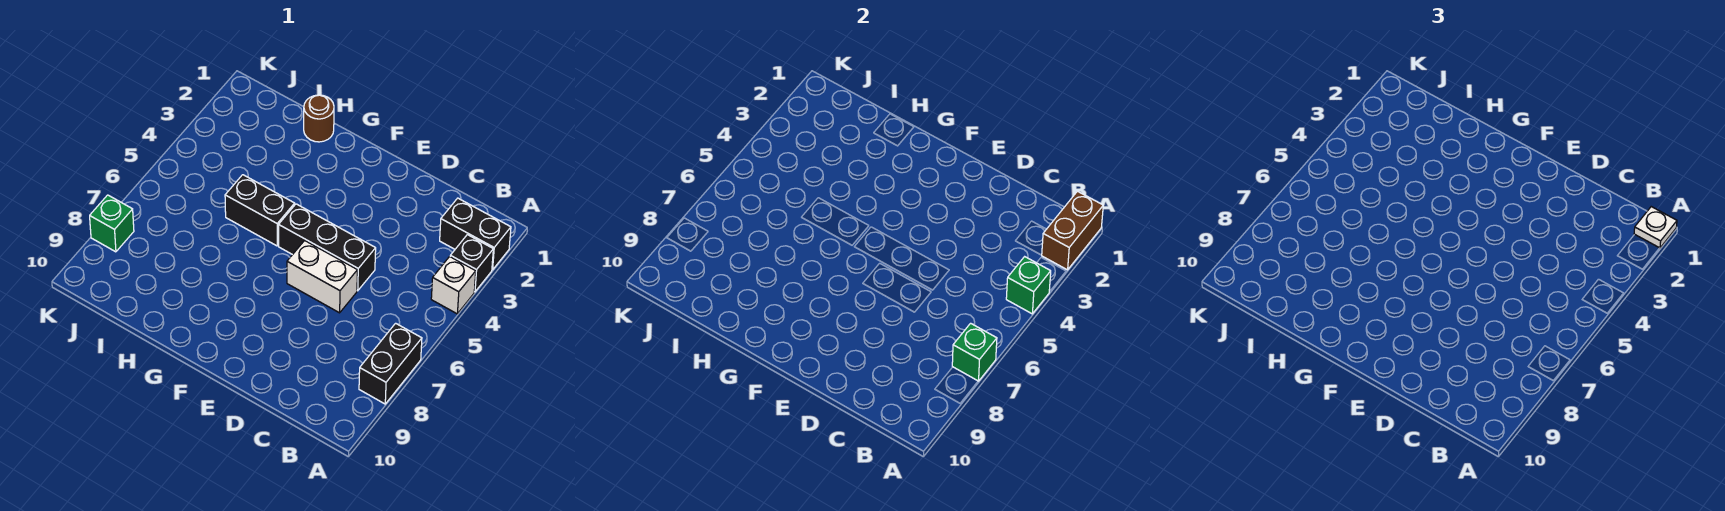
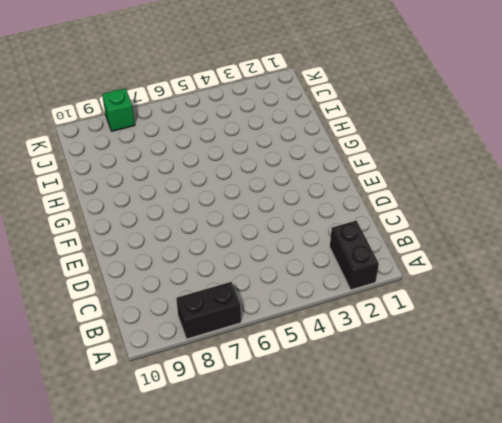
none -> black brick A3 level 1
none -> white brick A4 level 1
none -> black brick D5:F5 level 1

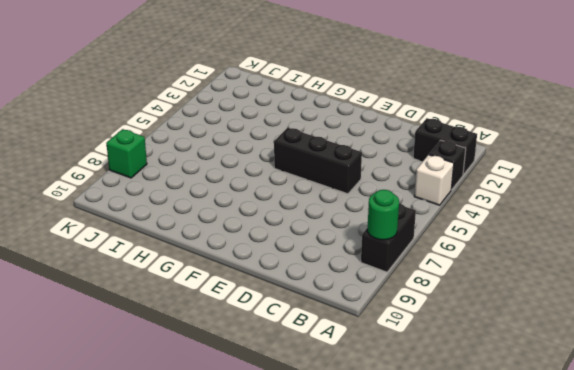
green round brick A8 level 2 -> none
none -> white brick D6:E6 level 1
none -> black brick G5:H5 level 1
none -> brown round brick H1 level 1

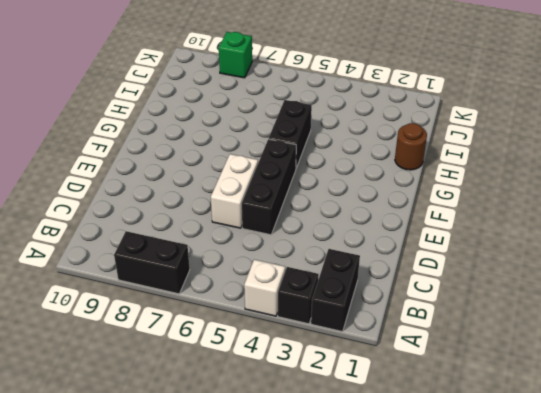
none -> brown brick A1:A2 level 2
none -> green brick A4 level 2
none -> green brick A7 level 2

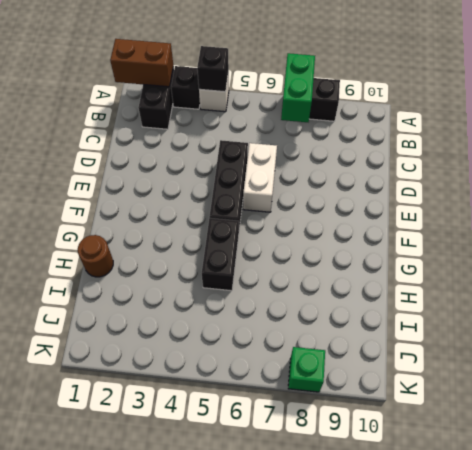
black brick A4 level 2 -> green brick A4 level 2
green brick A7:B7 level 2 -> green brick A7 level 2
none -> white plate A1 level 3

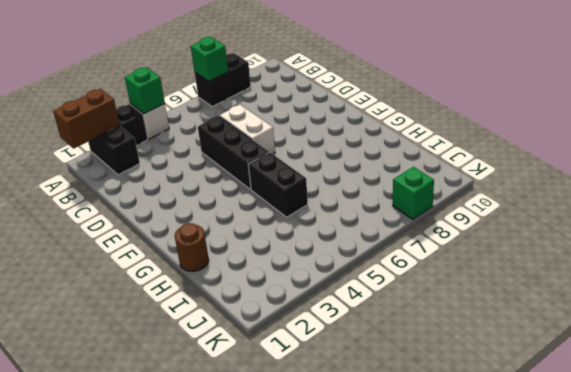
none -> white plate A1 level 3

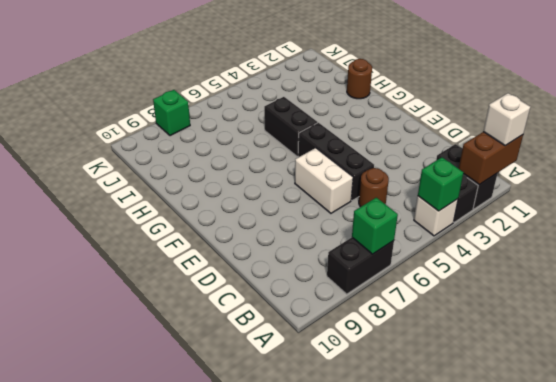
white brick A1 level 3 -> white plate A1 level 3
brown round brick C5 level 1 -> none

